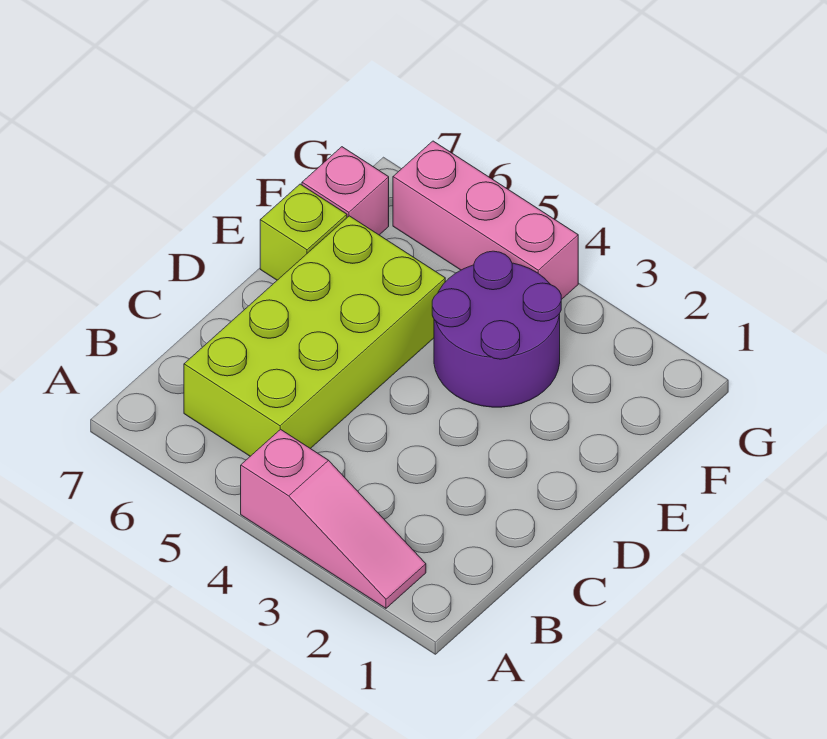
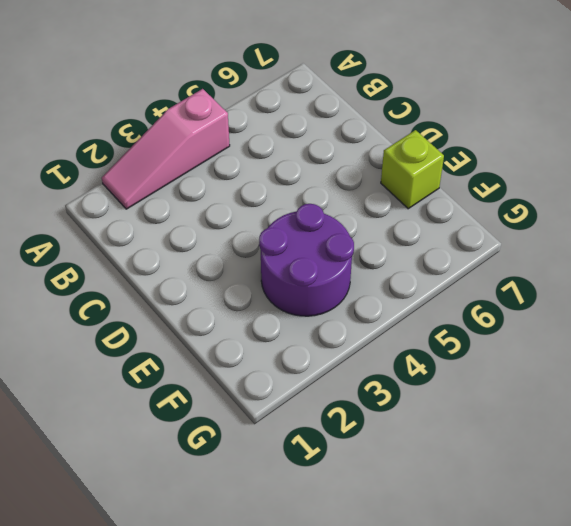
none -> lime brick B5:E6 level 1
none -> pink brick F7 level 1

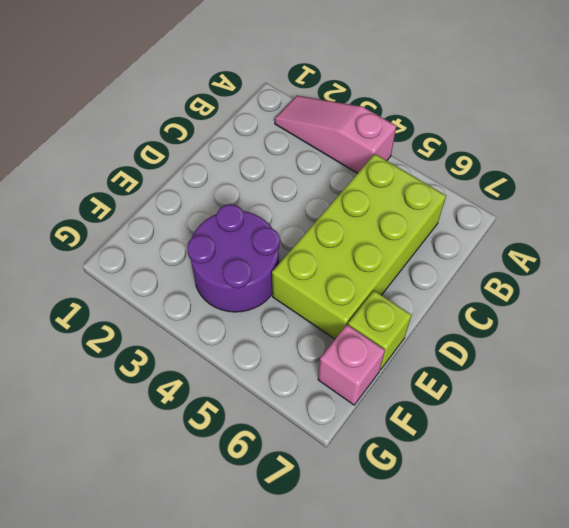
none -> pink brick G4:G6 level 1

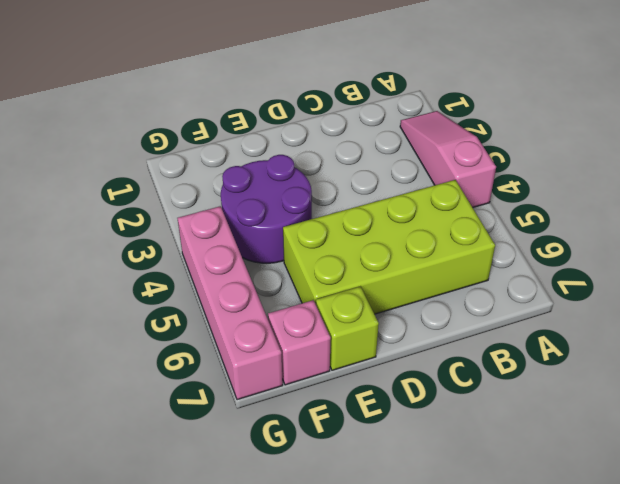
pink brick G4:G7 level 1 -> pink brick G4:G6 level 1

